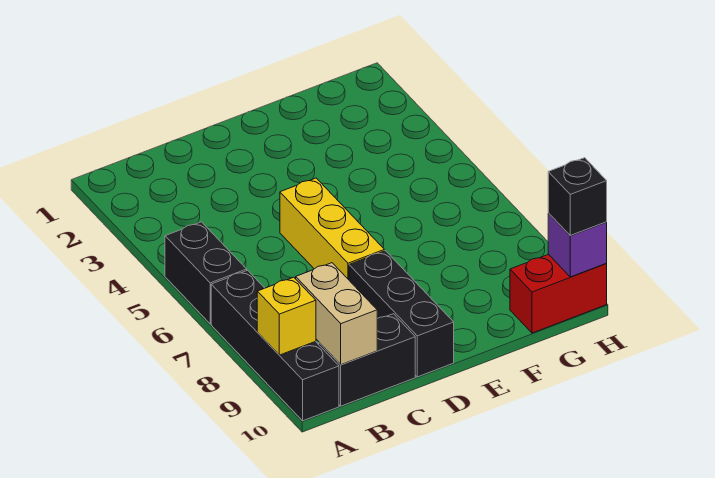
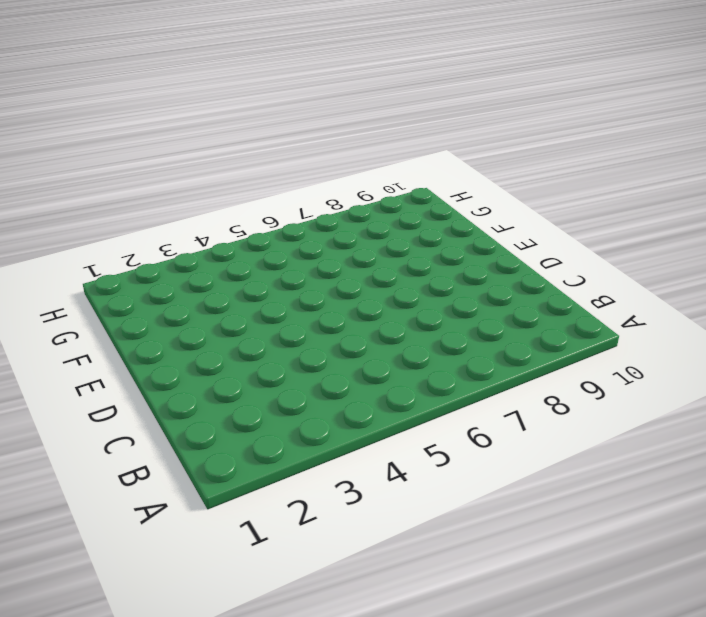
none -> black brick A5:A6 level 1
none -> black brick A7:A10 level 1

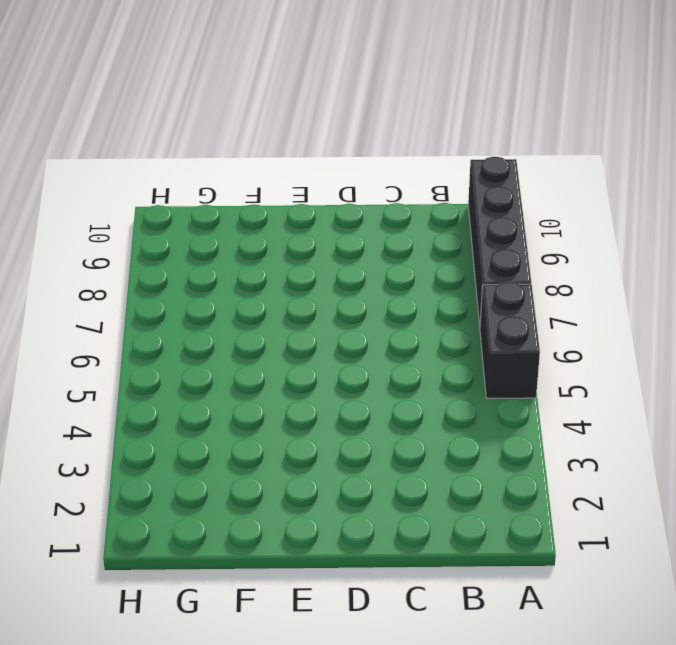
none -> black brick B10:C10 level 1
none -> yellow brick D5:D7 level 1

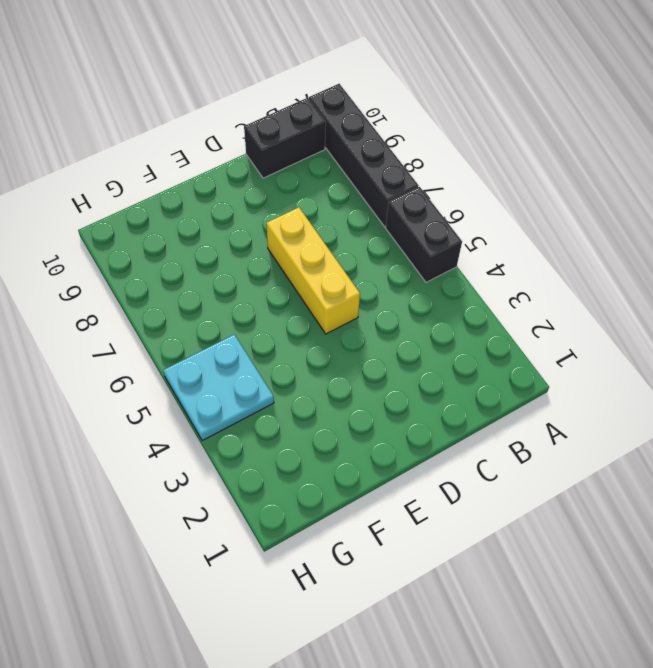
cyan plate G4:H5 level 1 -> none
none -> black brick D8:D10 level 1
none -> red brick G10:H10 level 1

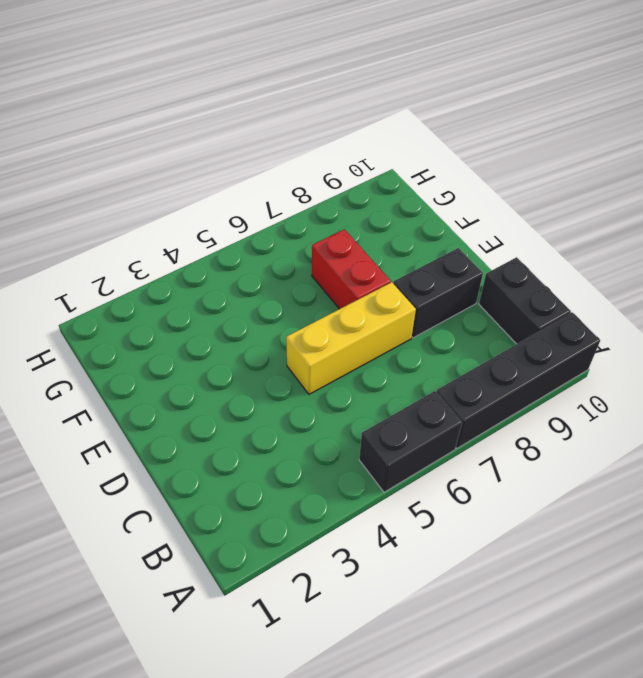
black brick D8:D9 level 1 -> black brick D8:D10 level 1
red brick E7:F7 level 1 -> red brick G10:H10 level 1
none -> yellow brick A9 level 2
none -> tan brick B9:B10 level 2

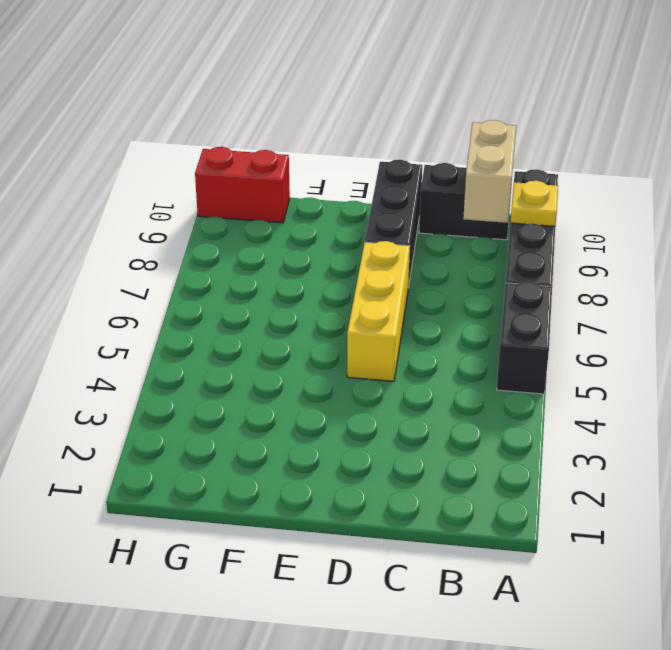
yellow plate A9 level 2 -> yellow brick A9 level 2
none -> purple brick H10 level 2
none -> black brick H10 level 3

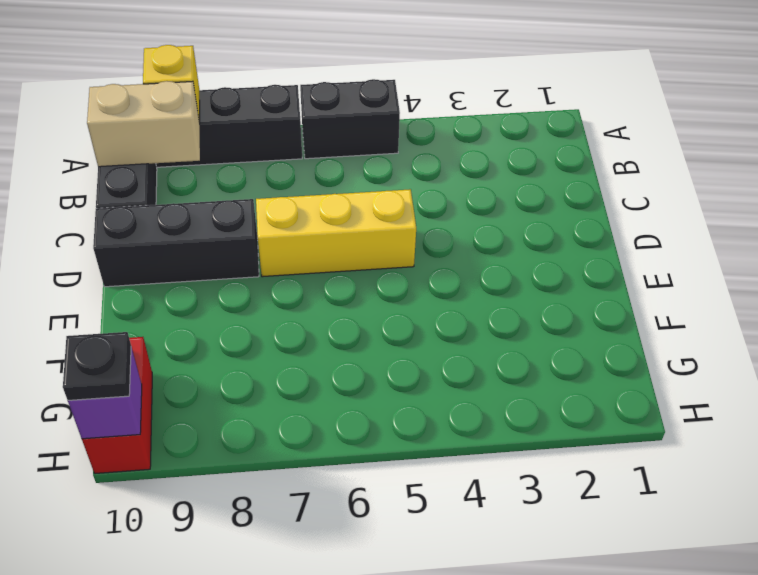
black plate H10 level 3 -> black brick H10 level 3

